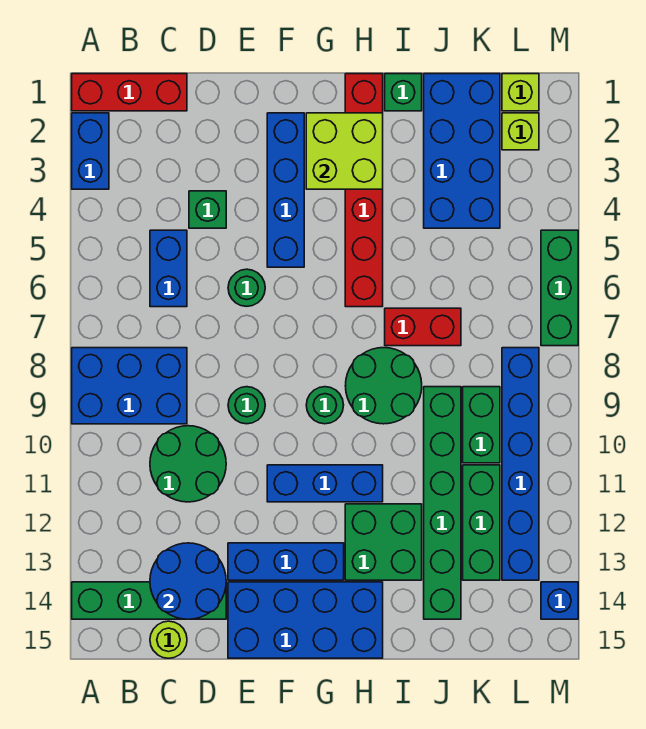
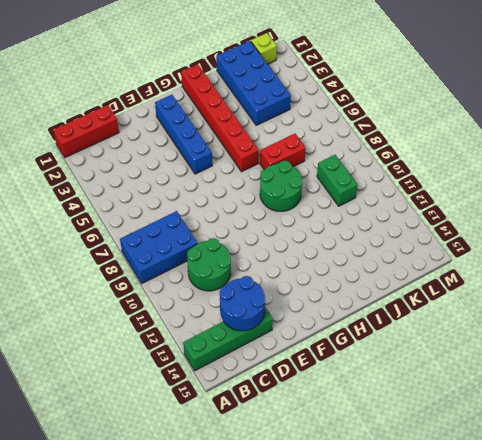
none -> blue brick A2:A3 level 1
none -> blue brick C5:C6 level 1
none -> lime round brick C15 level 1
none -> green brick D4 level 1

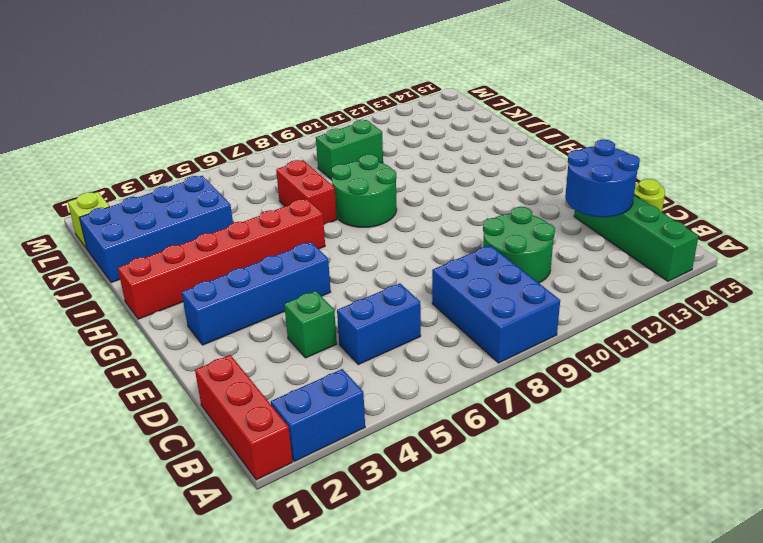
none -> green round brick E6 level 1
none -> green round brick E9 level 1
none -> blue brick E13:G13 level 1
none -> blue brick E14:H15 level 1

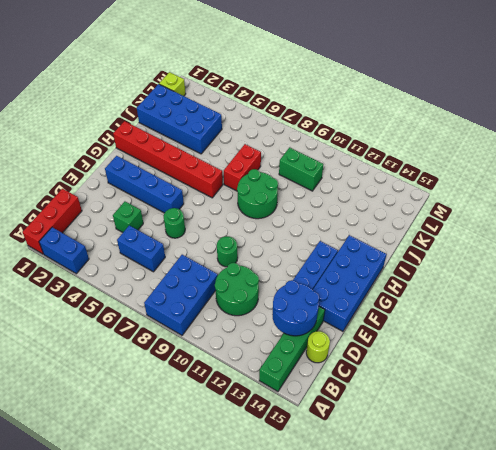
none -> blue brick F11:H11 level 1
none -> green round brick G9 level 1
none -> green brick H12:I13 level 1
none -> green brick I1 level 1

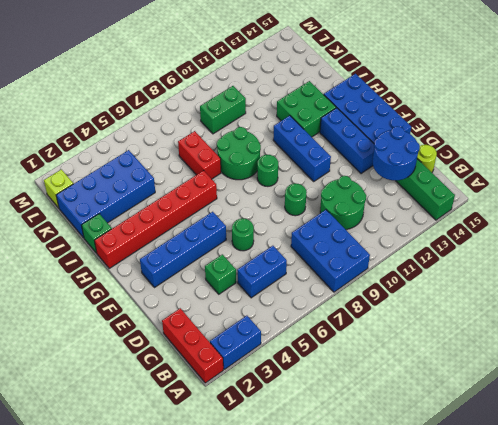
none -> green brick J9:J14 level 1
none -> green brick K11:K13 level 1
none -> lime brick L2 level 1
none -> blue brick L8:L13 level 1

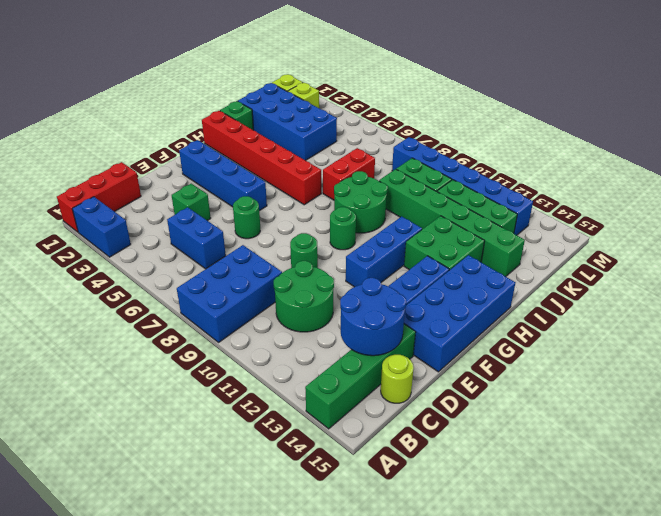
none -> green brick M5:M7 level 1
none -> blue brick M14 level 1
none -> lime brick G2:H3 level 2

